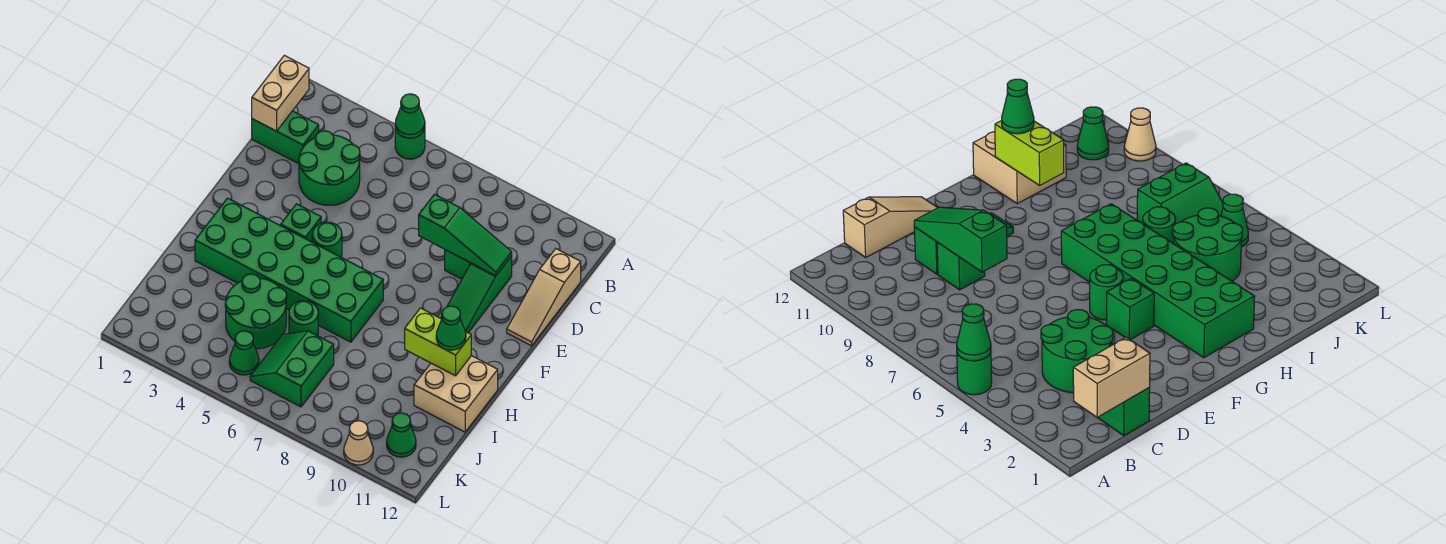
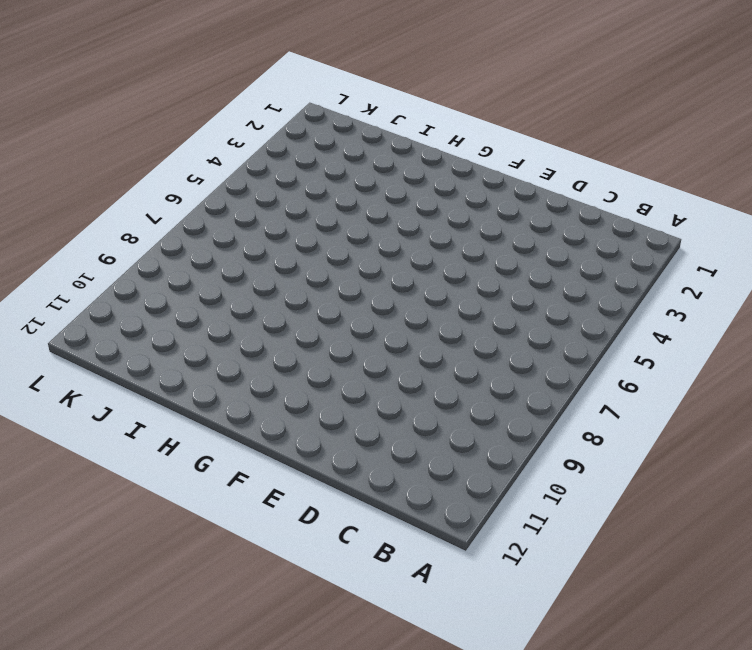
none -> green round brick A5 level 1
none -> green brick C1:C2 level 1
none -> green round brick C3:D4 level 1

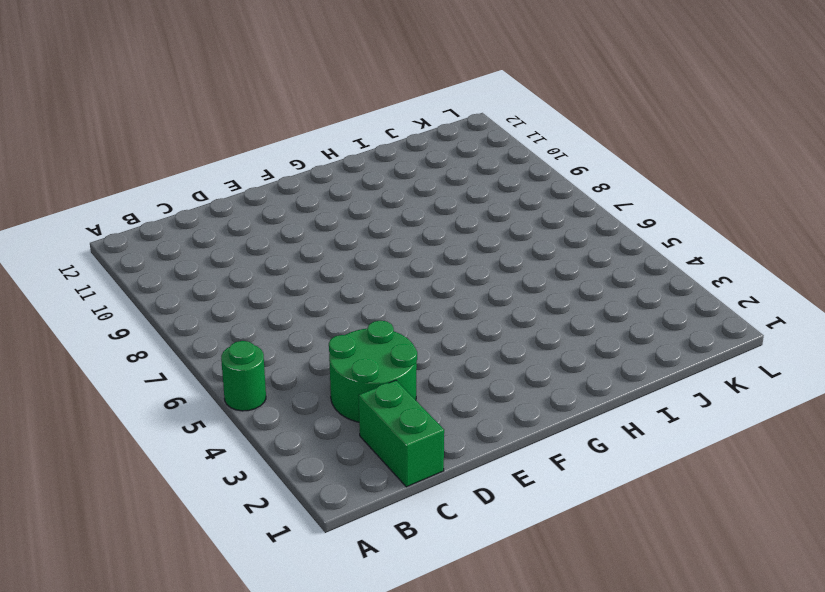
none -> tan slope C12:E12 level 1 top C
none -> green brick D9 level 1
none -> green slope D10:F10 level 1 top D

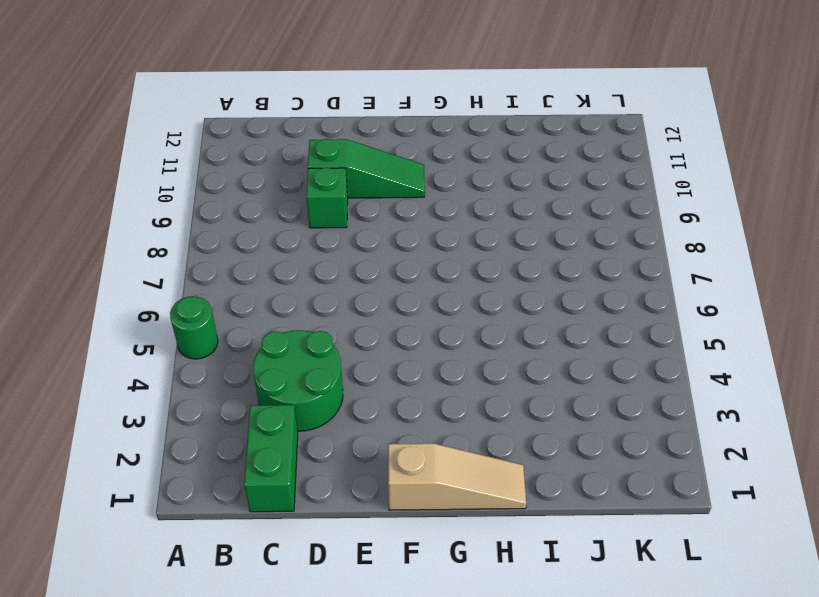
tan slope F1:H1 level 1 top F -> tan slope C12:E12 level 1 top C
none -> green brick F4 level 1
none -> green round brick F5 level 1
none -> green brick G2:H7 level 1

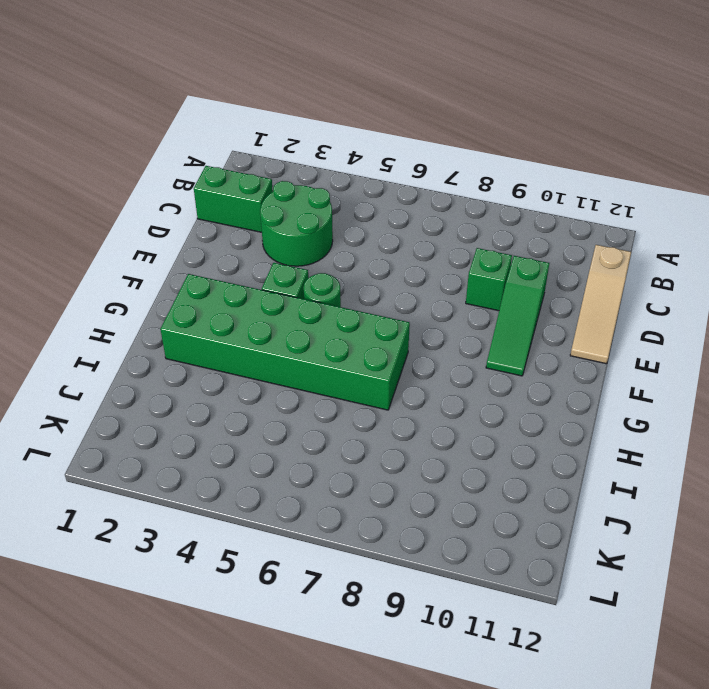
none -> green round brick A5 level 1
none -> tan brick H11:I12 level 1
none -> green round brick I4:J5 level 1

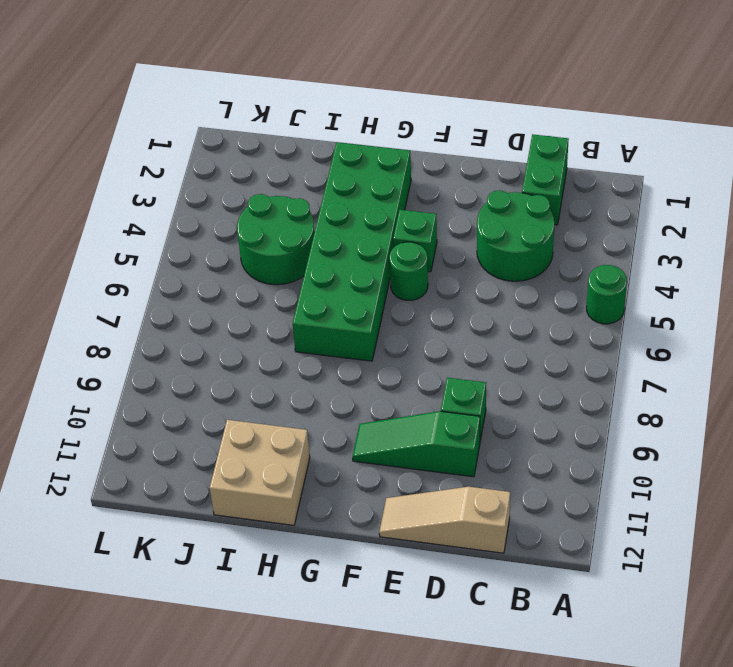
none -> green round brick I6 level 1
none -> green slope J6:K7 level 1 top 7
none -> green cone K5 level 1

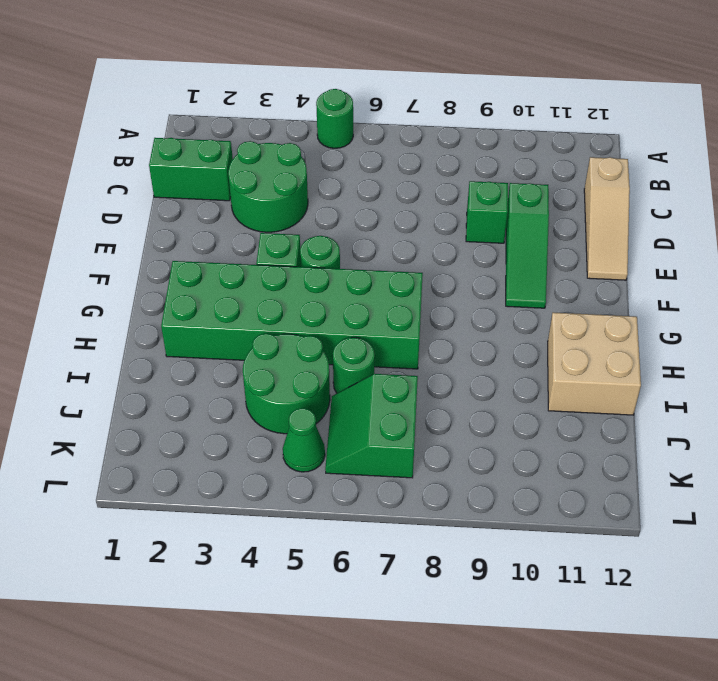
none -> green cone K11 level 1
none -> tan cone L10 level 1
none -> green cone A5 level 2

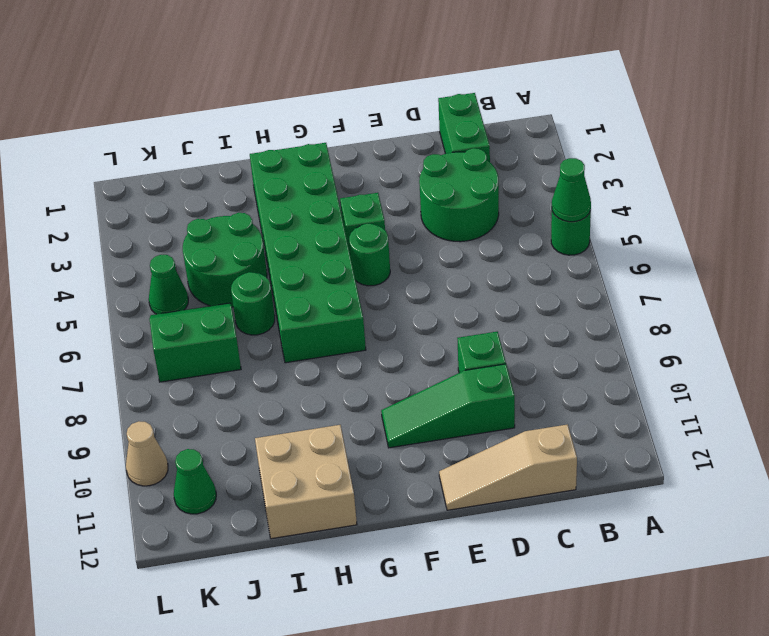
none -> tan brick B1:C1 level 2
none -> green slope D8:D10 level 2 top 8
none -> lime brick H10:H11 level 2

